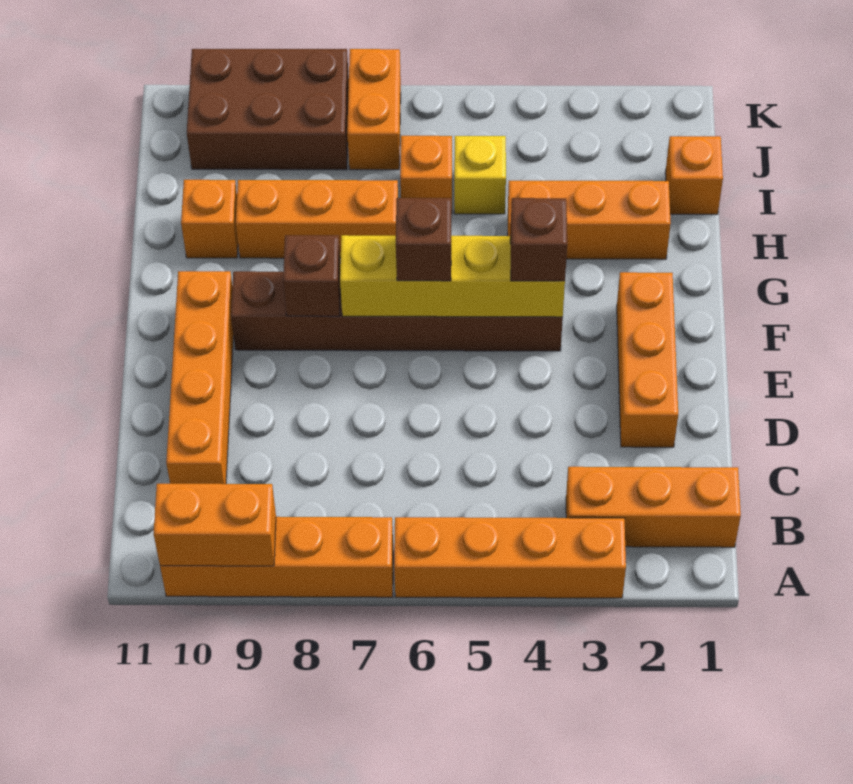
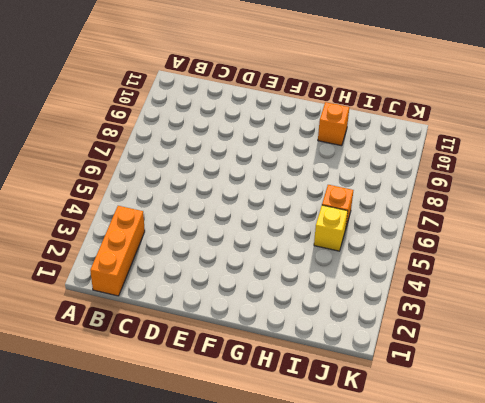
none -> orange brick A3:A6 level 1
none -> orange brick A7:A10 level 1
none -> orange brick C10:F10 level 1

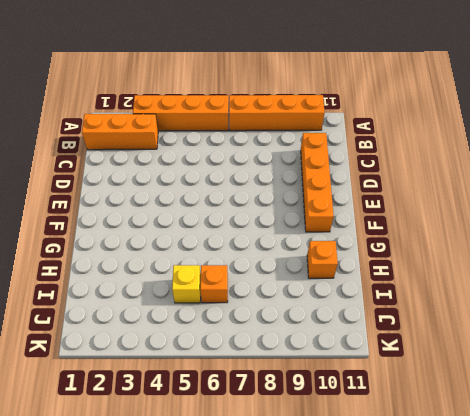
none -> orange brick D2:F2 level 1
none -> brown brick F4:F9 level 1
none -> orange brick H2:H4 level 1

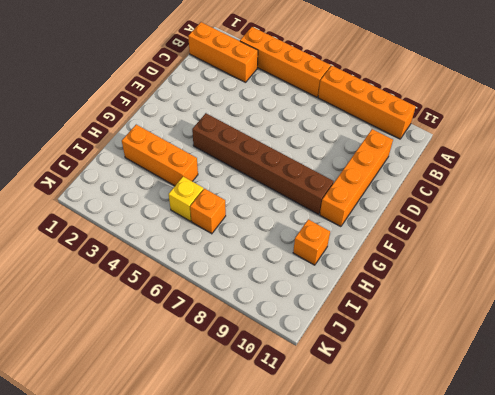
none -> orange brick D2:F2 level 1
none -> orange brick H7:H9 level 1
none -> orange brick I1 level 1

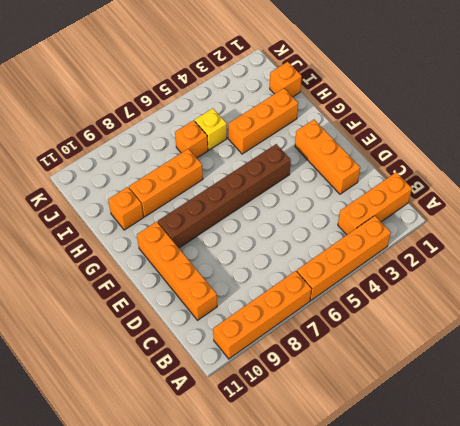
none -> orange brick J7:K7 level 1
none -> brown brick J8:K10 level 1
none -> orange brick A9:A10 level 2

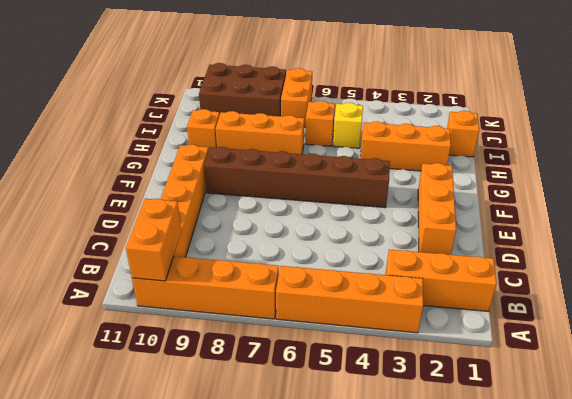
orange brick A10:B10 level 2 -> orange brick A9:A10 level 2
none -> yellow brick F4:F7 level 2
none -> brown brick F8 level 2
none -> brown brick F4 level 3

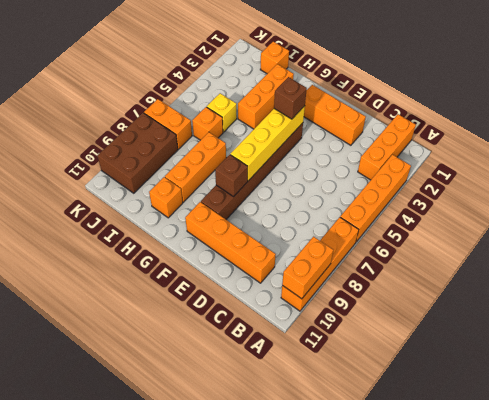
none -> brown brick F6 level 3

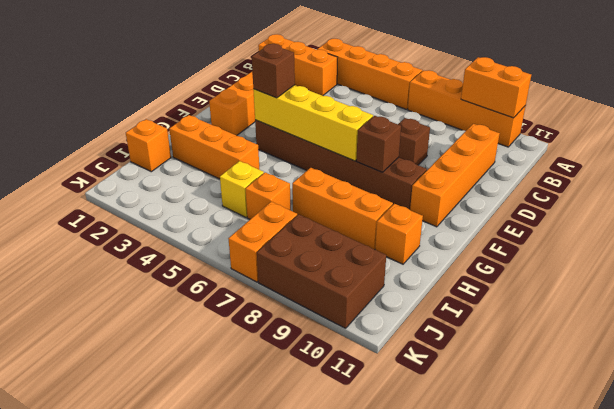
brown brick D8 level 1 -> brown brick F6 level 3

